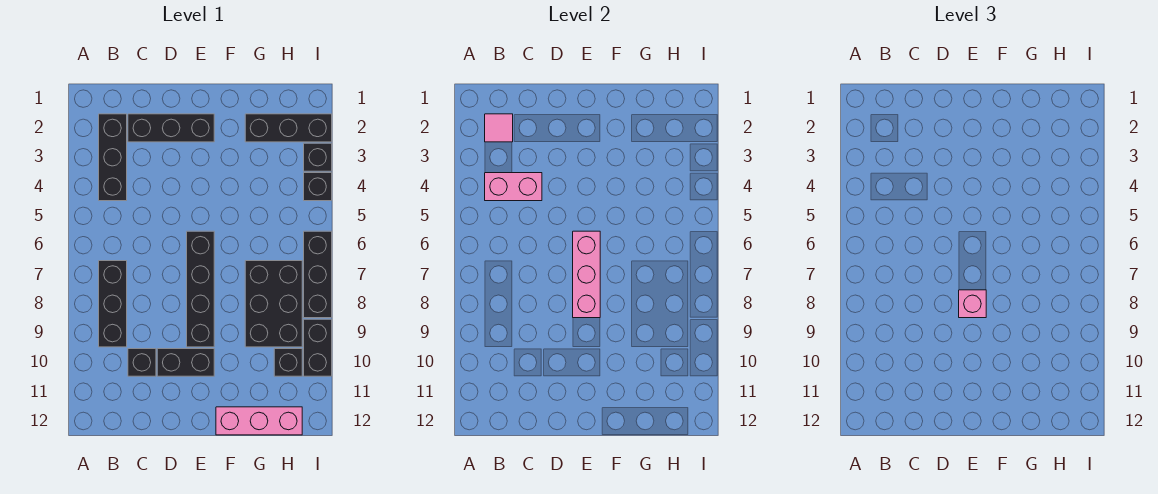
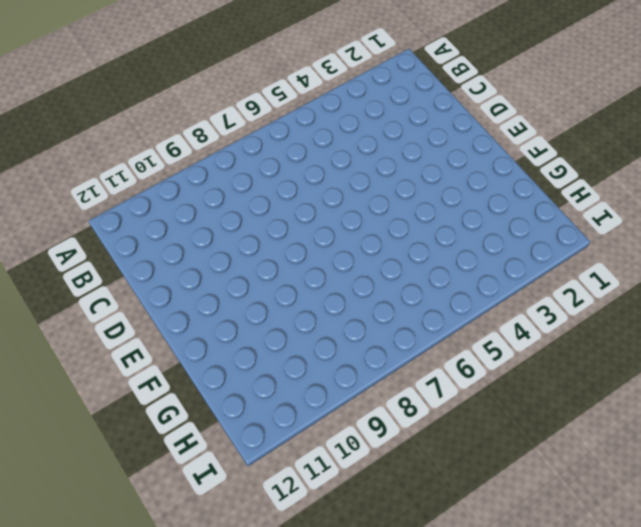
none -> black brick B2:B4 level 1
none -> black brick B7:B9 level 1
none -> black brick C2:E2 level 1

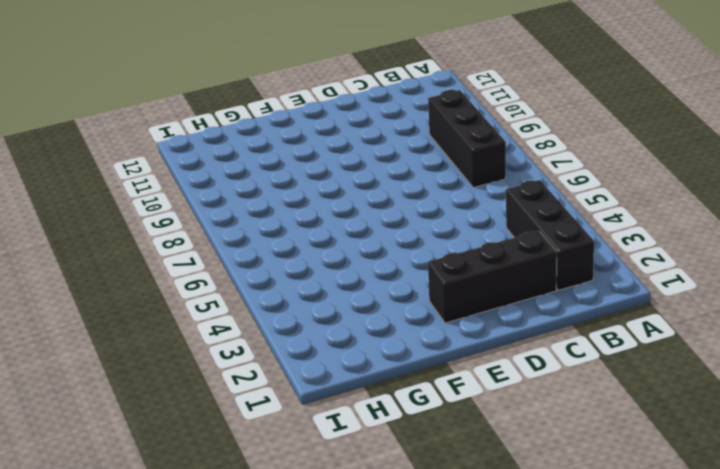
none -> black brick C10 level 1
none -> black brick D10:E10 level 1
none -> black brick E6:E9 level 1

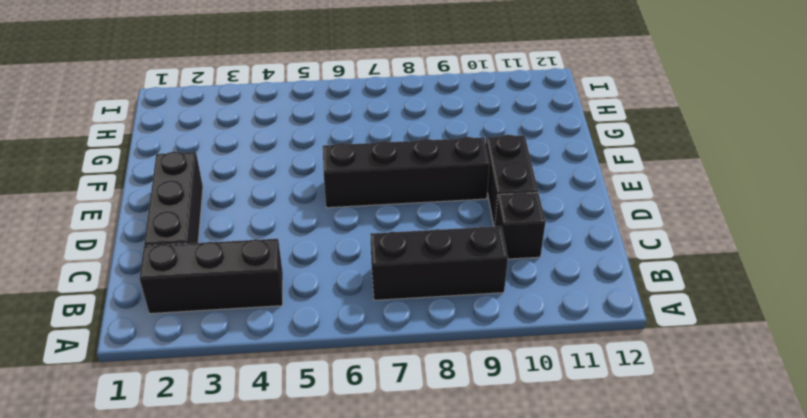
none -> pink brick F12:H12 level 1
none -> black brick G2:I2 level 1
none -> black brick G7:H9 level 1

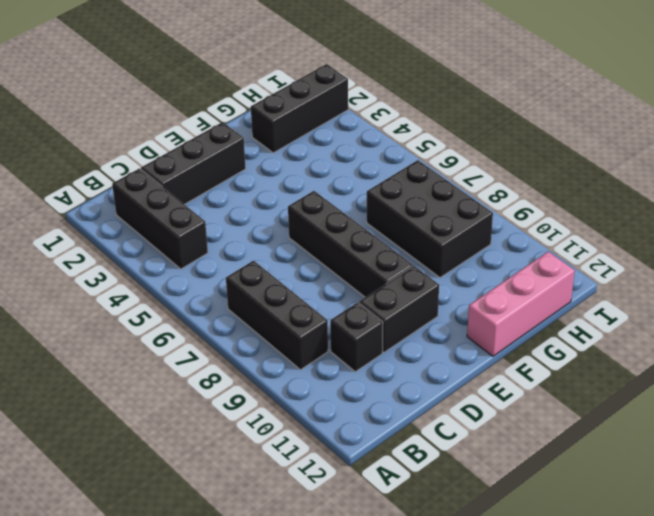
none -> black brick H10 level 1
none -> black brick I3 level 1
none -> black brick I4 level 1

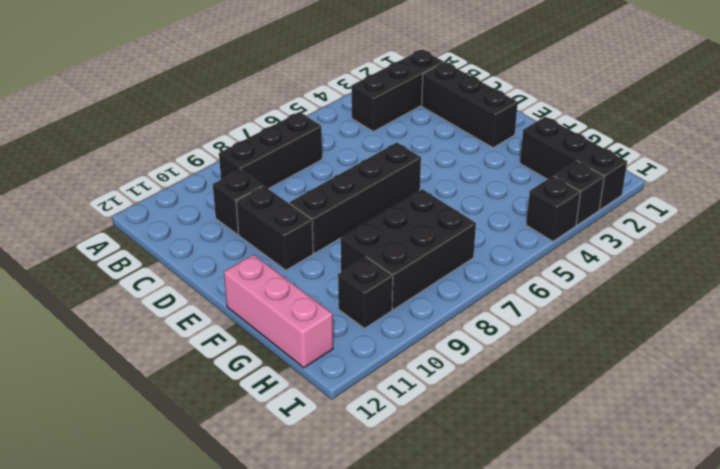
none -> black brick I6:I8 level 1
none -> black brick I9:I10 level 1
none -> pink tile B2 level 2

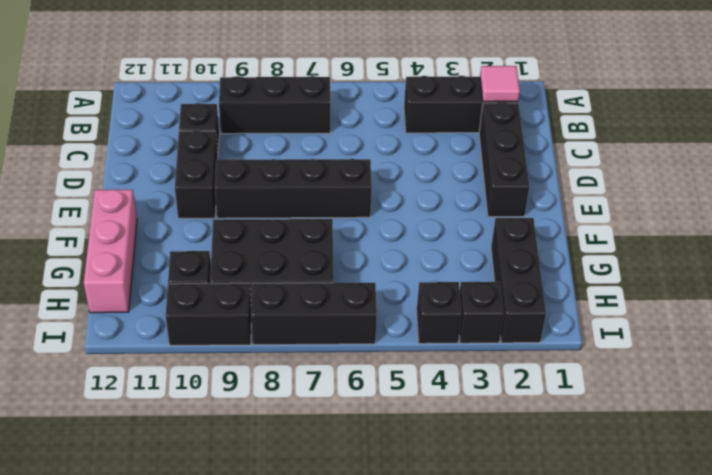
none -> pink brick B4:C4 level 2
none -> pink brick E6:E8 level 2
none -> pink brick E8 level 3

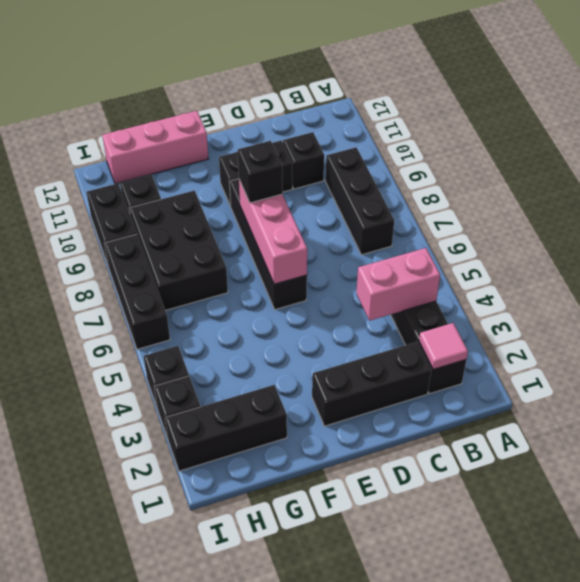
black brick E8 level 3 -> pink brick E8 level 3

